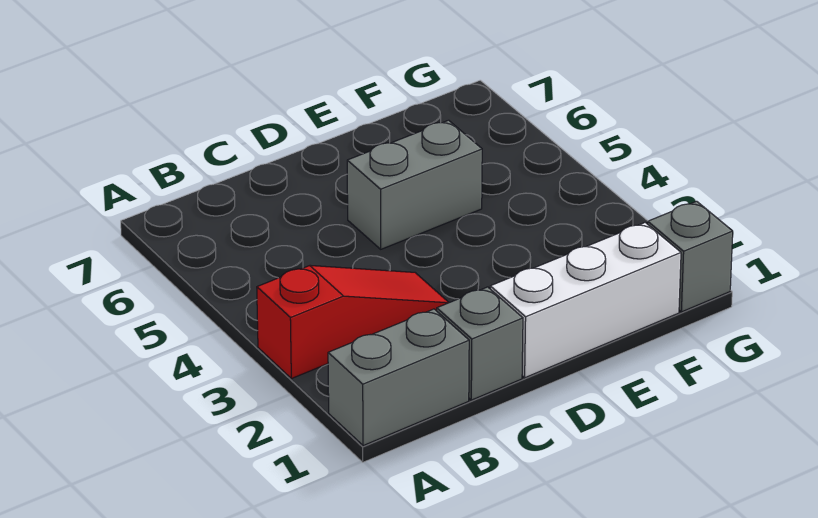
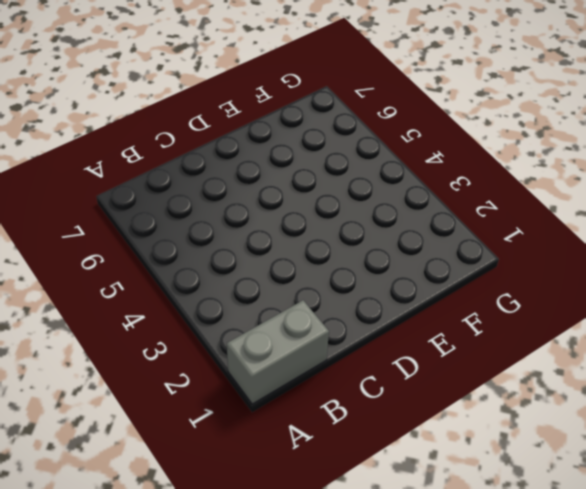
none -> red slope A3:C3 level 1 top A
none -> grey brick C1 level 1

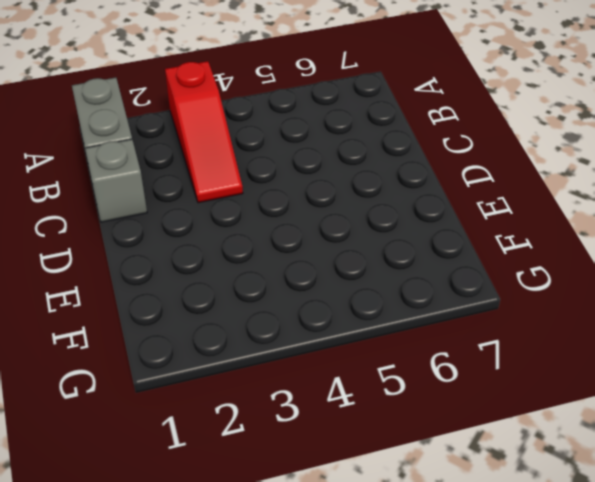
none -> white brick D1:F1 level 1
none -> grey brick D5:E5 level 1

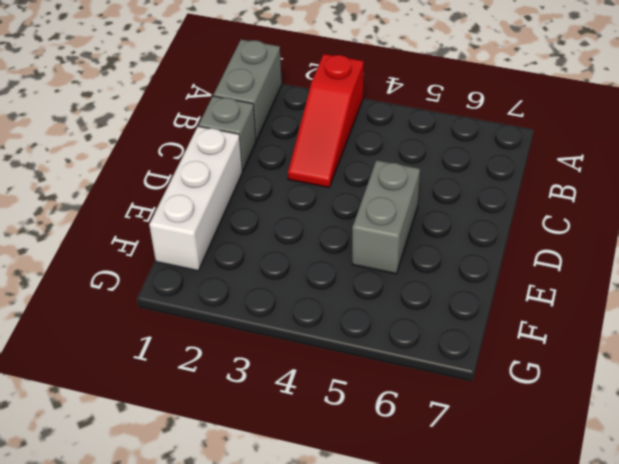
none -> grey brick G1 level 1

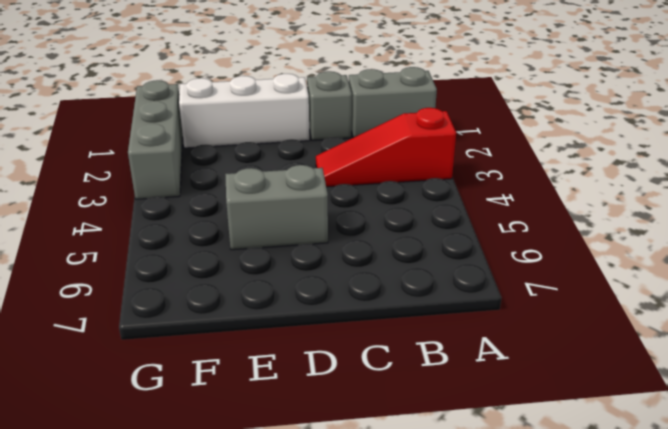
grey brick G1:G3 level 1 -> grey brick G1 level 1

